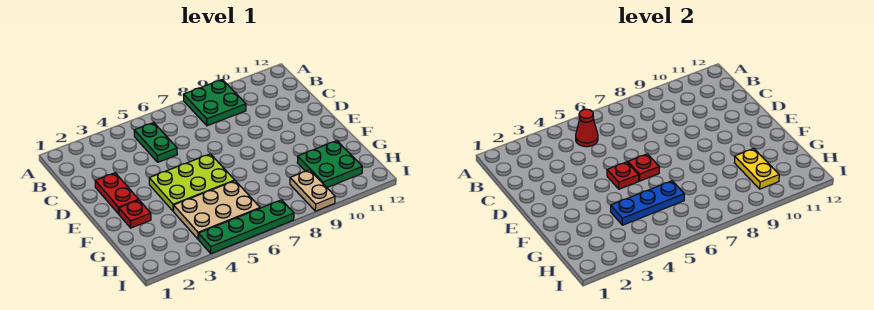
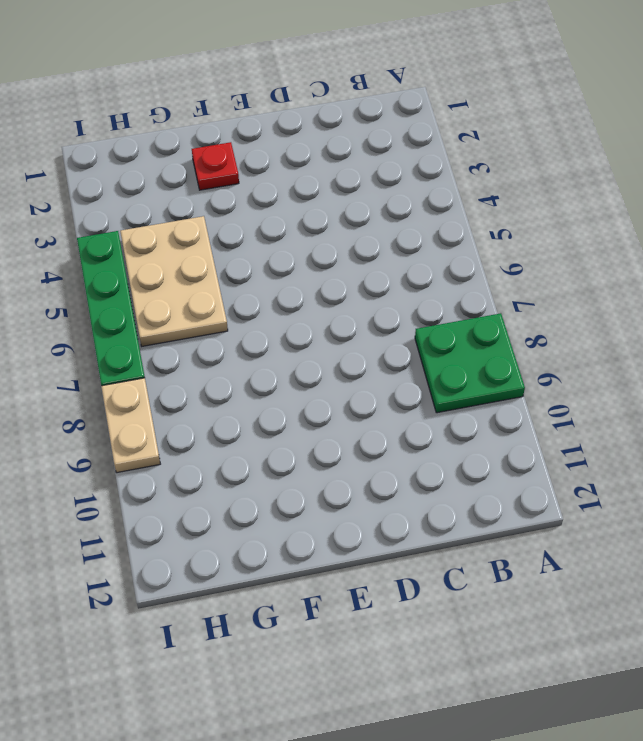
tan plate I8:I9 level 1 -> tan plate H9:I9 level 1
none -> green plate B5:C5 level 1
none -> red plate D2:E2 level 1
none -> lime plate E4:F6 level 1

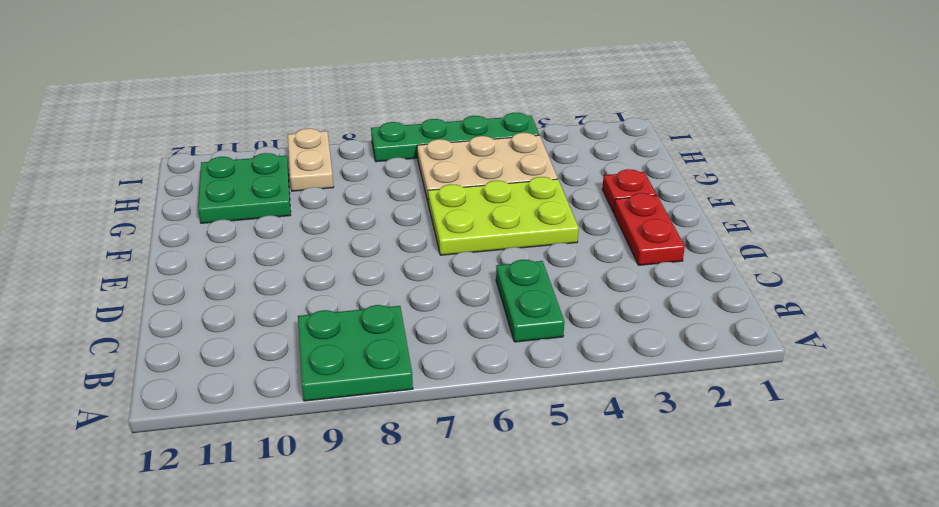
none -> red cone B5 level 2
none -> red plate E5 level 2
none -> red plate E6 level 2

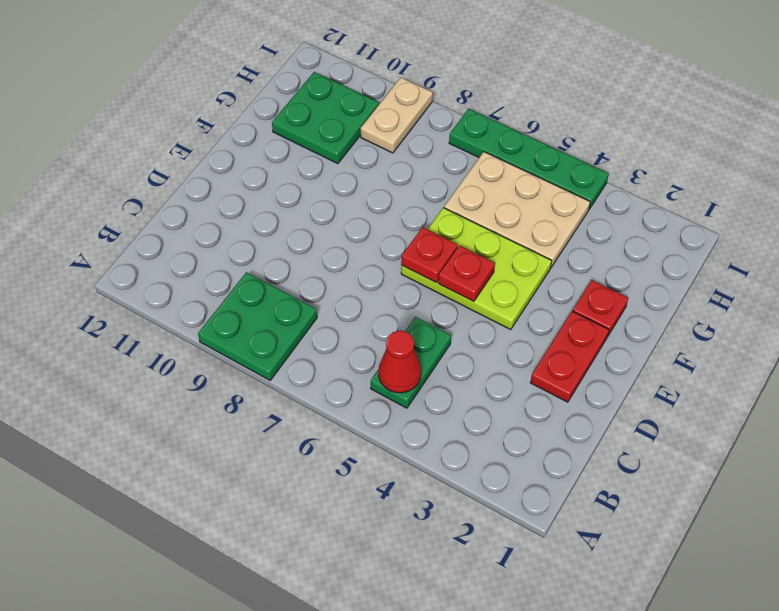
none -> blue plate G4:G6 level 2
none -> yellow plate G10:H10 level 2

